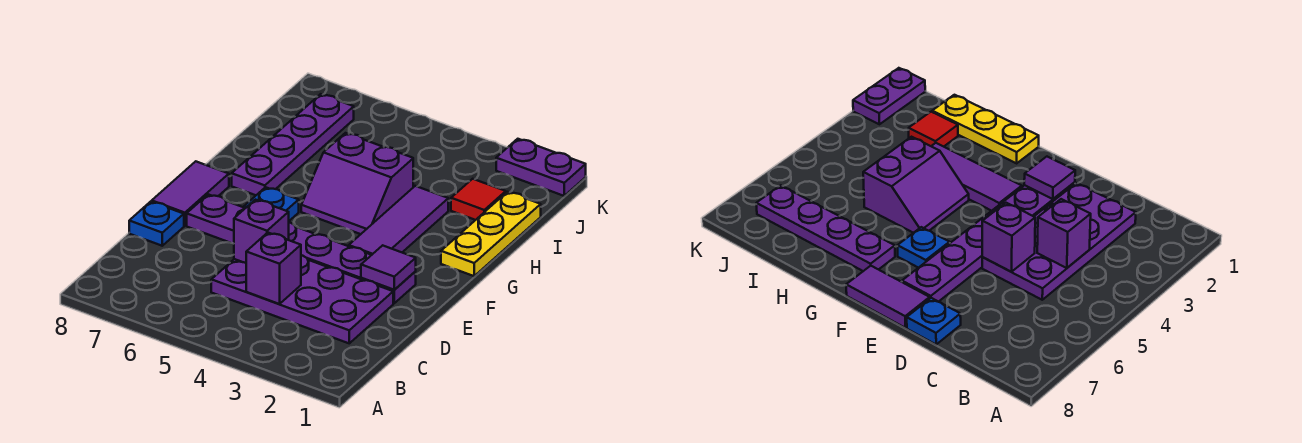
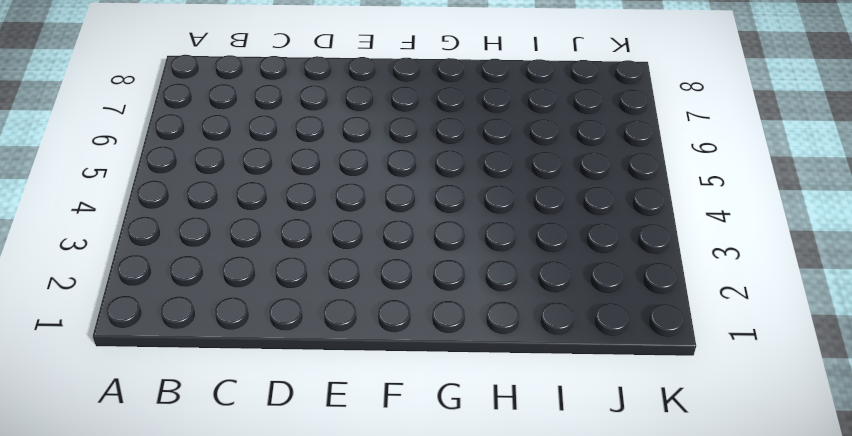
none -> purple plate C2:D5 level 1
none -> blue plate D8 level 1
none -> purple plate E2:E7 level 1

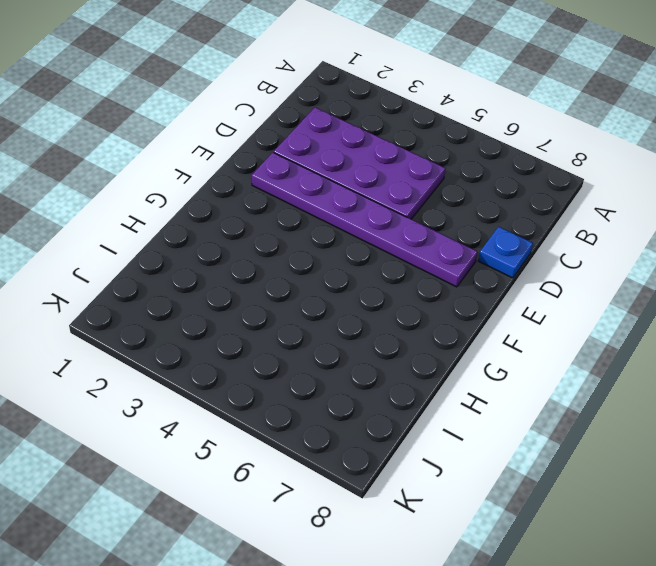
none -> purple tile E8:F8 level 1
none -> purple tile F3:H3 level 1
none -> blue plate F6 level 1

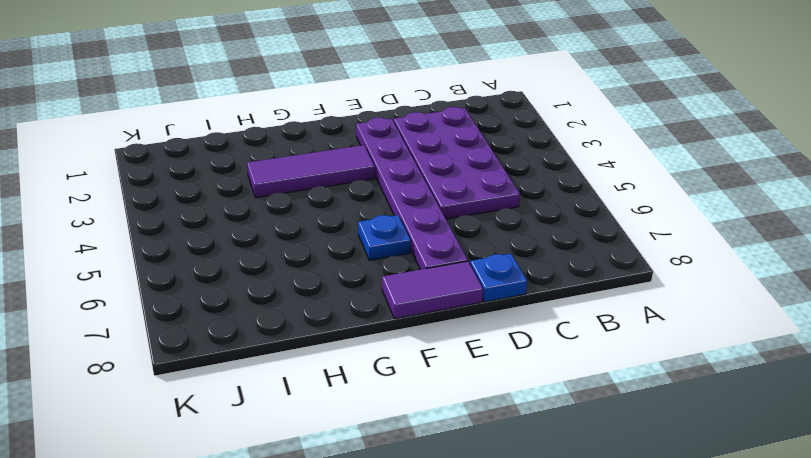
none -> yellow plate G1:I1 level 1
none -> purple slope G4:H5 level 1 top H
none -> purple plate G7:J7 level 1

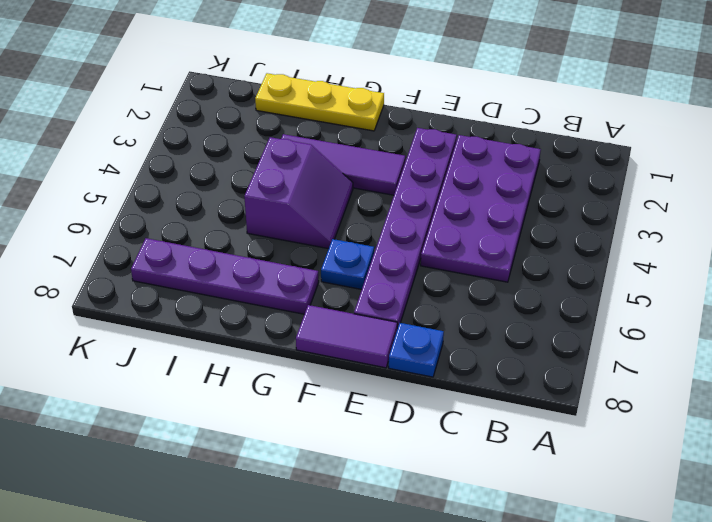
none -> red tile I2 level 1
none -> purple plate K1:K2 level 1
none -> purple brick C4 level 2

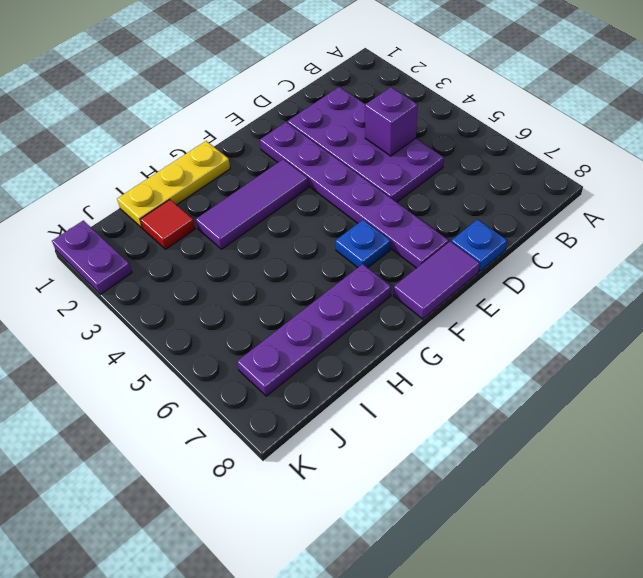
none -> purple slope G4:H5 level 1 top H
none -> purple brick D5 level 2
none -> purple tile E2 level 2

